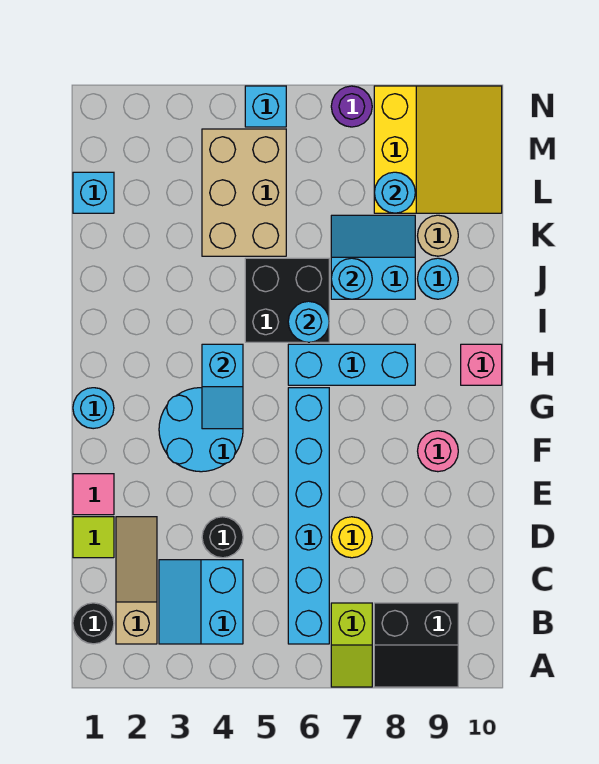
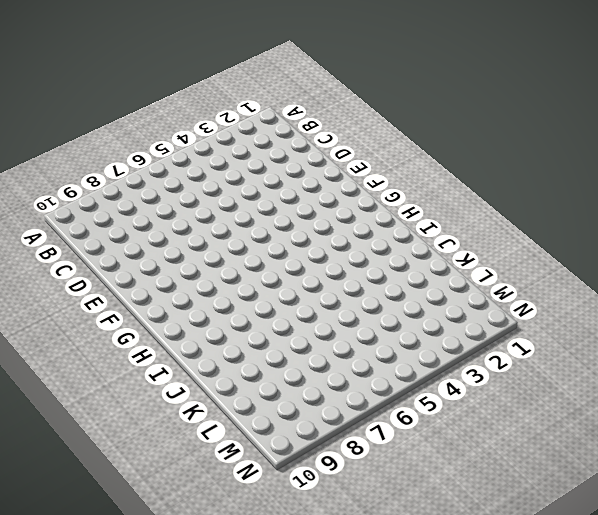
none -> lime slope A7:B7 level 1 top B
none -> black slope A8:B9 level 1 top B
none -> black round brick B1 level 1

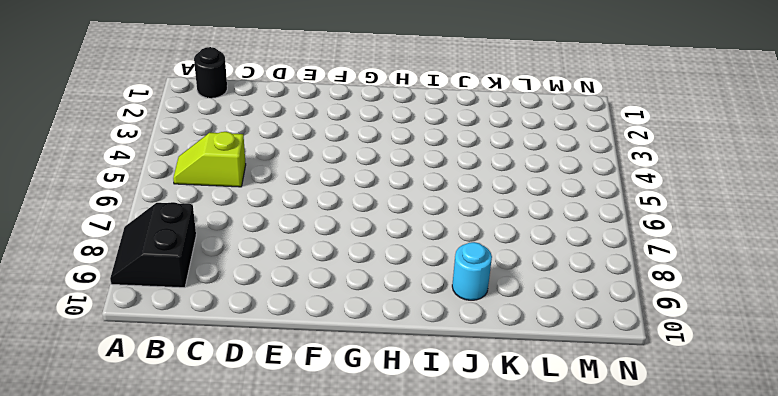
lime slope B5:C5 level 1 top C -> lime slope A7:B7 level 1 top B
none -> tan slope B2:D2 level 1 top B
none -> cyan slope B3:C4 level 1 top 4
none -> cyan brick B6:G6 level 1

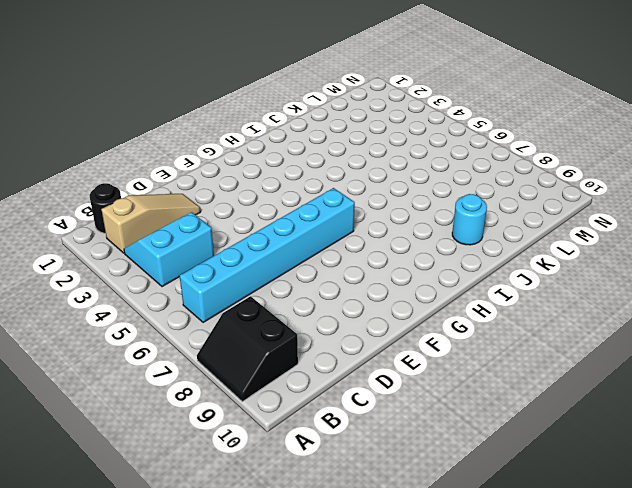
none -> lime slope A7:B7 level 1 top B
none -> lime tile D1 level 1
none -> black round brick D4 level 1

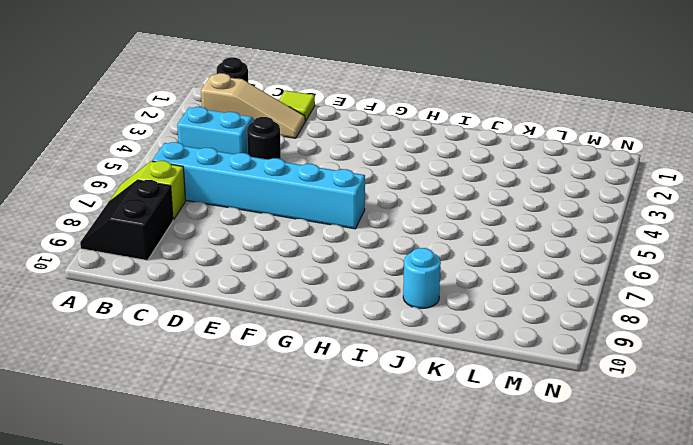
none -> yellow round brick D7 level 1
none -> pink tile E1 level 1
none -> cyan round brick F3:G4 level 1

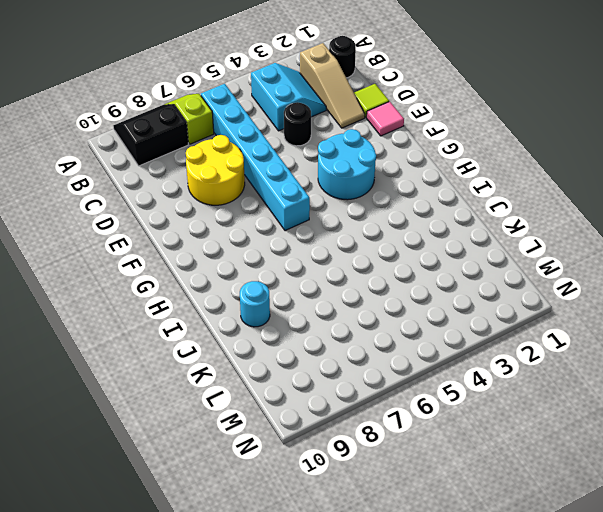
yellow round brick D7:E8 level 1 -> yellow round brick D7 level 1
none -> pink round brick F9 level 1
none -> cyan round brick G1 level 1
none -> cyan brick H6:H8 level 1

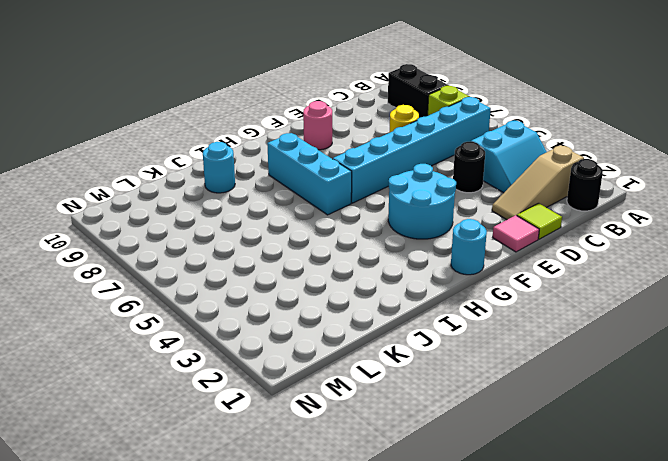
none -> pink brick H10 level 1
none -> black brick I5:J6 level 1
none -> cyan slope J7:K8 level 1 top J

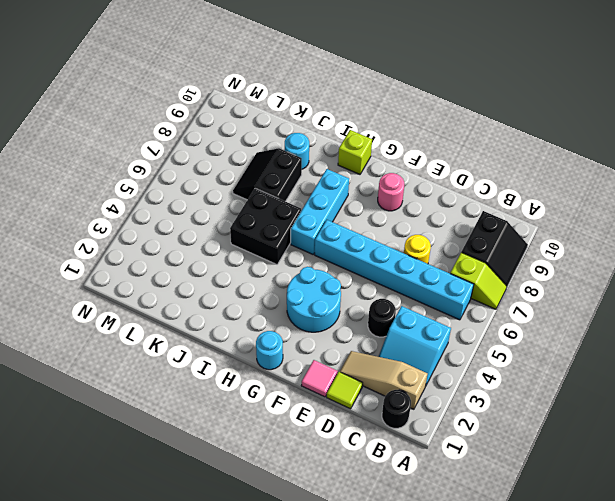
lime brick H10 level 1 -> pink brick H10 level 1
black slope J7:K8 level 1 top J -> cyan slope J7:K8 level 1 top J
none -> tan brick K4:M5 level 1
none -> tan round brick K9 level 1
none -> cyan brick L1 level 1

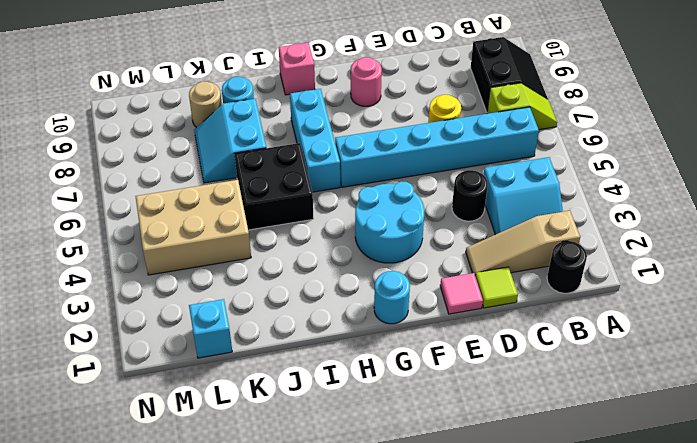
none -> yellow slope L8:N10 level 1 top 8
none -> cyan brick N5 level 1
none -> purple round brick N7 level 1

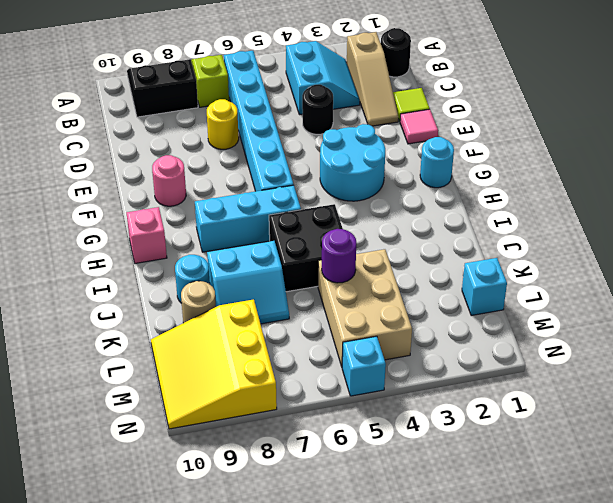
purple round brick K5 level 2 -> purple round brick N7 level 1
none -> cyan slope G4:H4 level 2 top H
none -> cyan round brick I6 level 2
none -> cyan round brick J7 level 2

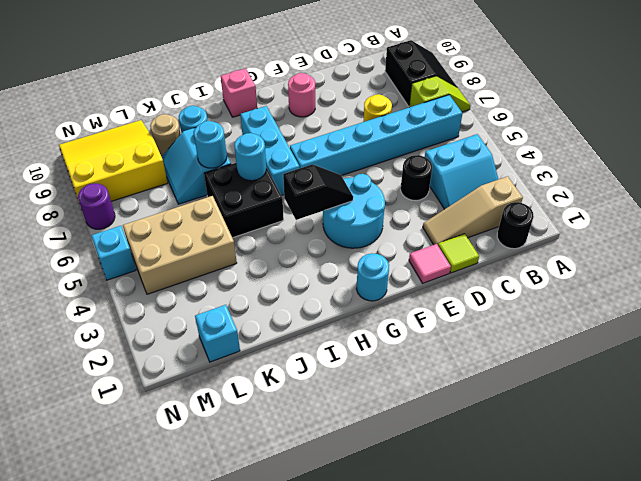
black slope G4:H4 level 2 top H -> cyan slope G4:H4 level 2 top H
none -> cyan round brick L8 level 2

